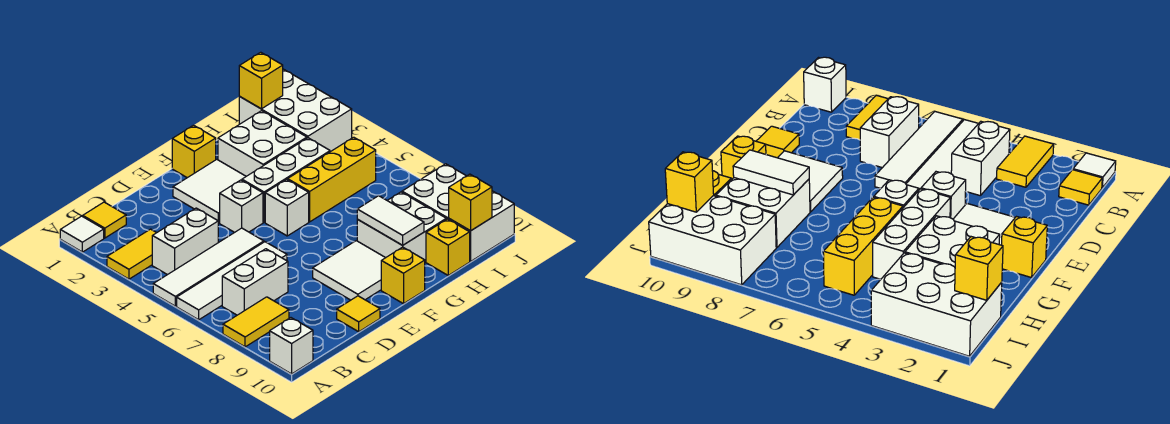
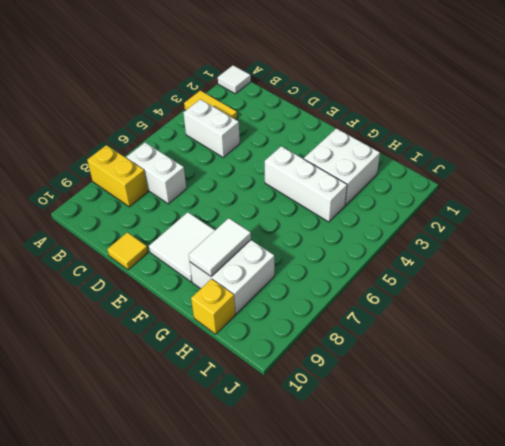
yellow brick A8:B8 level 1 -> yellow tile A8:B8 level 1
none -> white tile A5:D5 level 1
none -> white tile A6:D6 level 1
none -> white brick A10 level 1

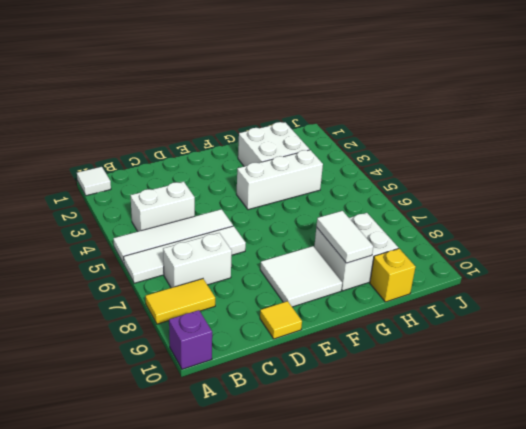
purple brick A10 level 1 -> white brick A10 level 1
none -> yellow tile A3:B3 level 1
none -> yellow tile B1 level 1
none -> white tile E2:F3 level 1

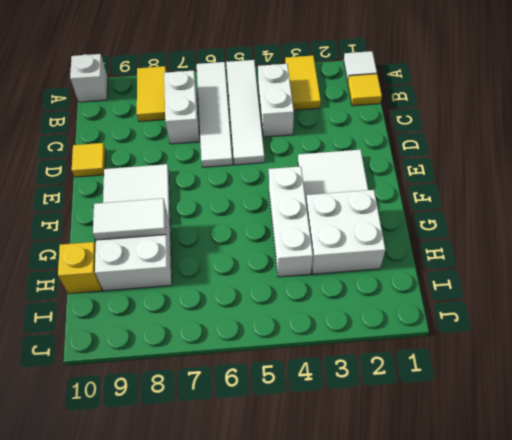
none -> white brick E4 level 1
none -> yellow brick F1 level 1
none -> white brick F5 level 1

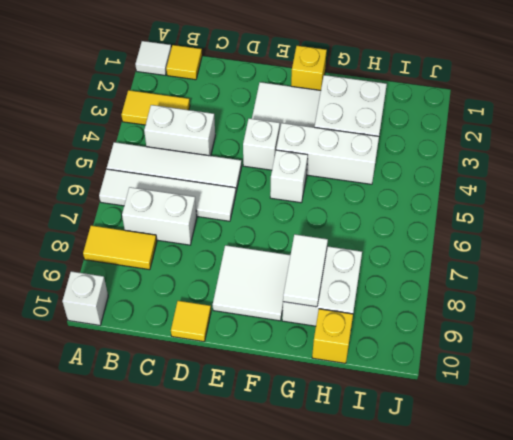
none -> yellow brick F10 level 1
none -> yellow brick G5:I5 level 1
none -> white brick I1:J3 level 1

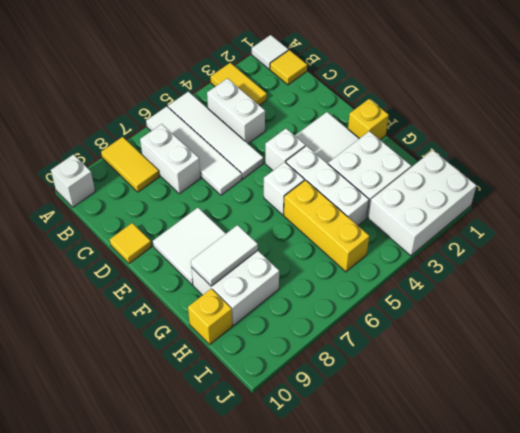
none -> yellow brick F10 level 1
none -> white brick I8:J10 level 1
none -> yellow brick I1 level 2

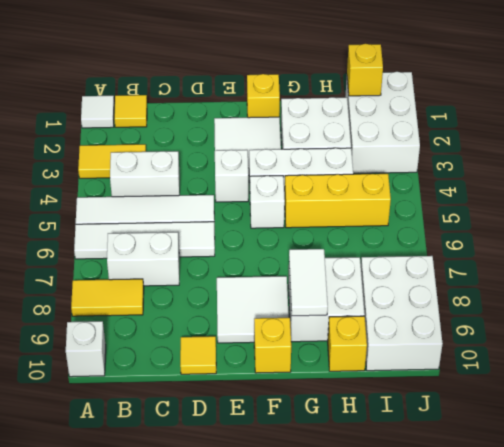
none -> yellow brick I10 level 2

